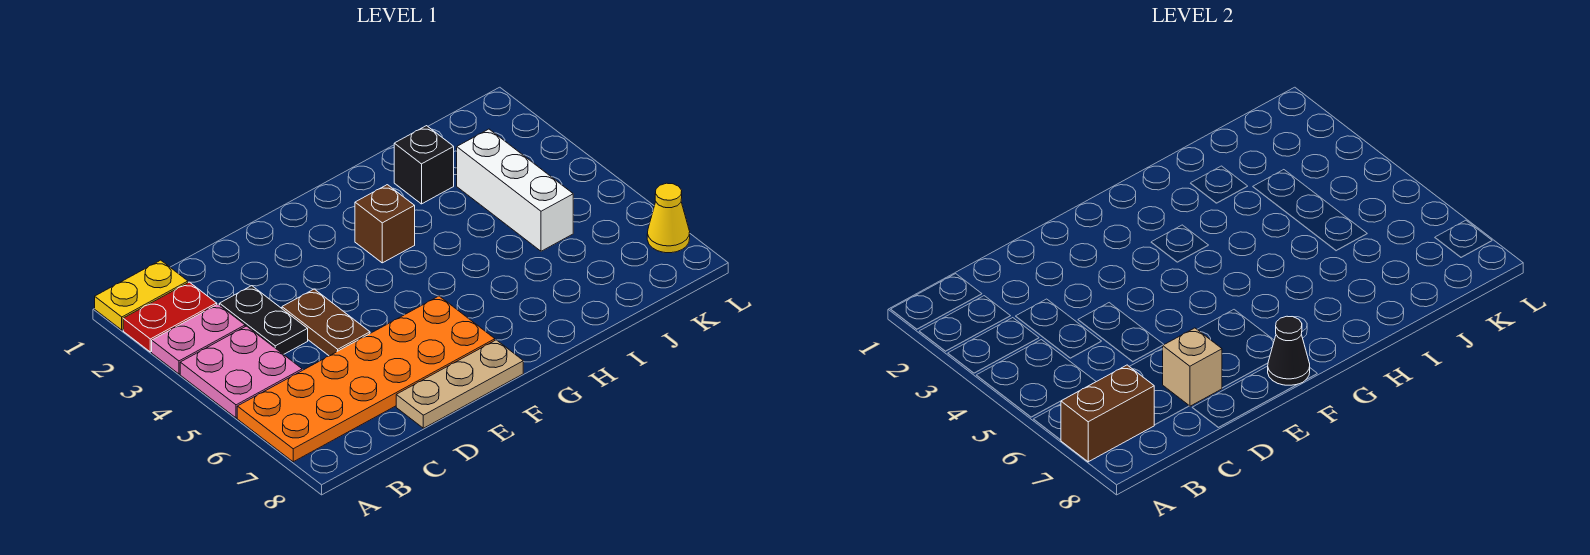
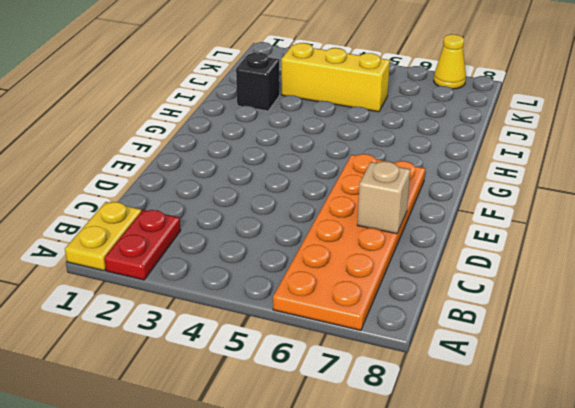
yellow brick J3:J5 level 1 -> white brick J3:J5 level 1
none -> pink plate A3:B3 level 1
none -> pink plate A4:B5 level 1
none -> black plate C3:C4 level 1

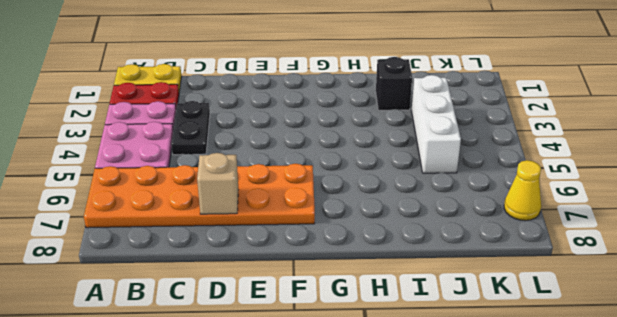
none -> brown plate D4:D5 level 1
none -> tan plate D8:F8 level 1
none -> brown brick G3 level 1

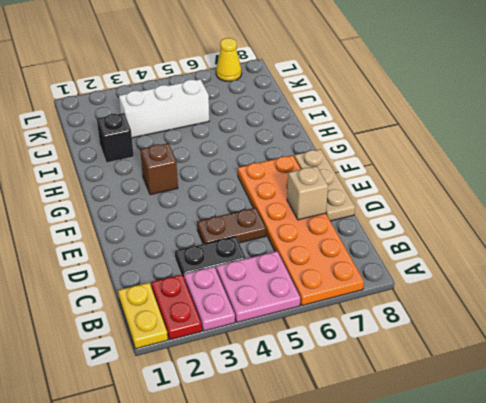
none -> brown brick A7:B7 level 2
none -> black cone F8 level 2

